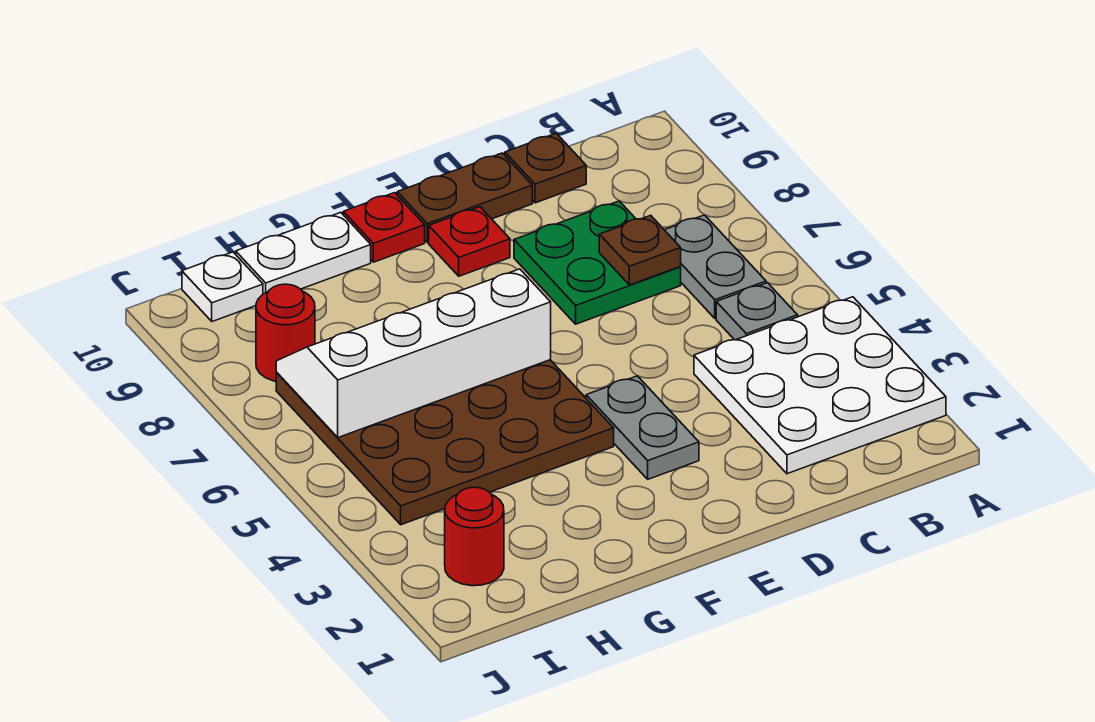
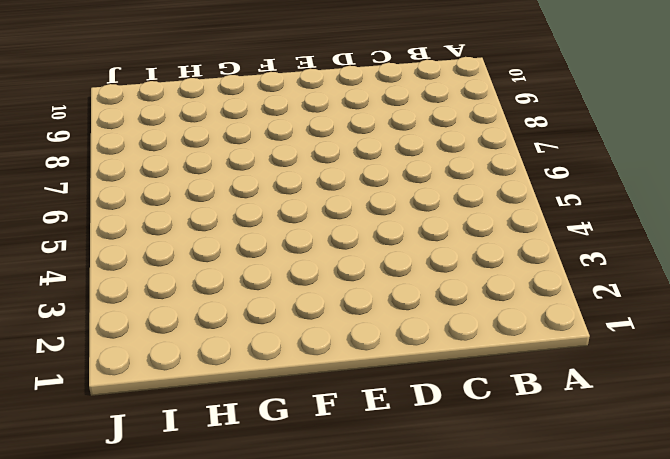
none -> white plate A2:C4 level 1
none -> grey plate B5 level 1
none -> grey plate B6:B7 level 1

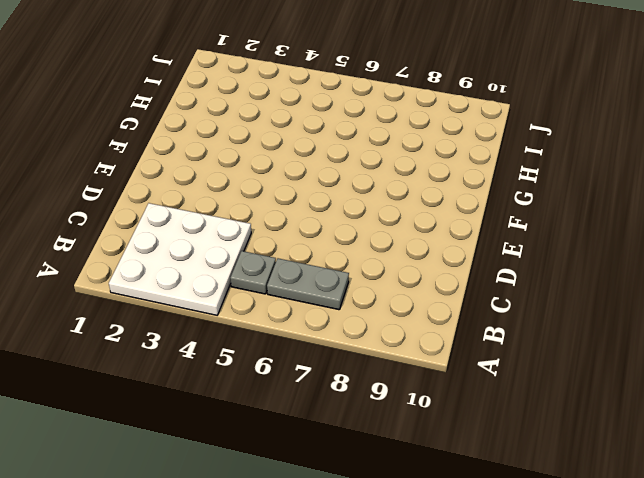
none -> green plate C7:D8 level 1
none -> brown plate C10 level 1
none -> brown plate D10:E10 level 1

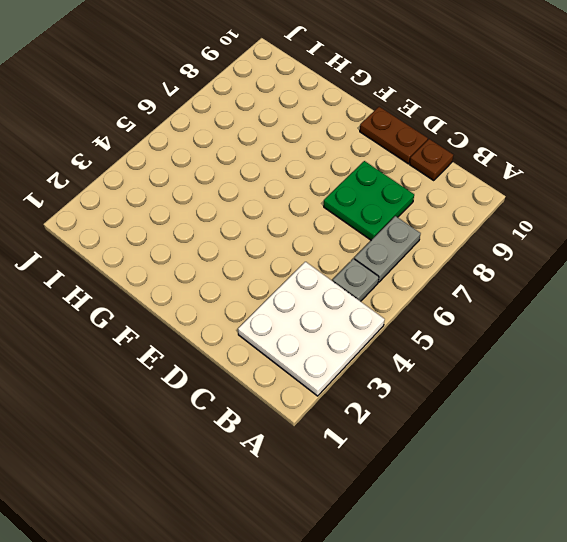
none -> grey plate E3:E4 level 1
none -> red plate E9 level 1
none -> brown plate F4:I7 level 1

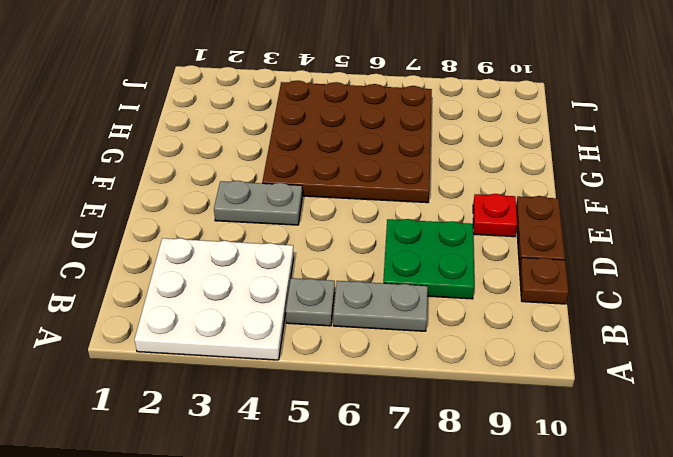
none -> red plate F10 level 1
none -> white plate G10:H10 level 1
none -> red round brick I2 level 1

